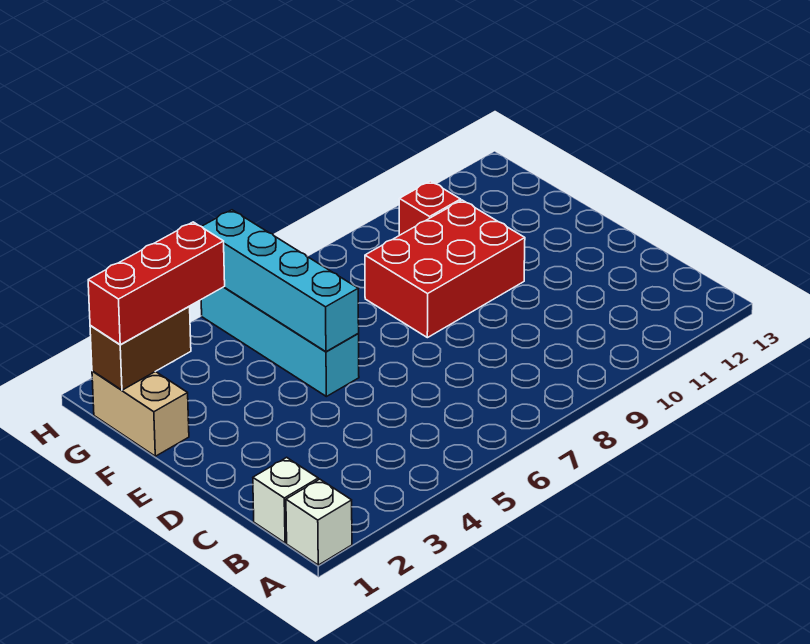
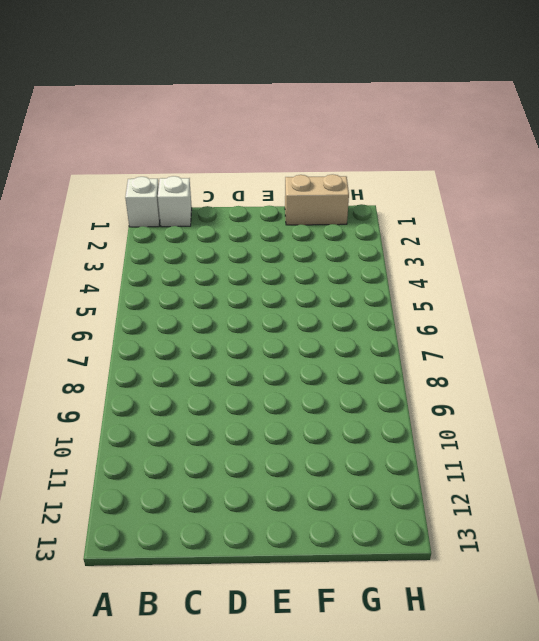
none -> cyan brick E5:H5 level 1
none -> red brick E8:F10 level 1

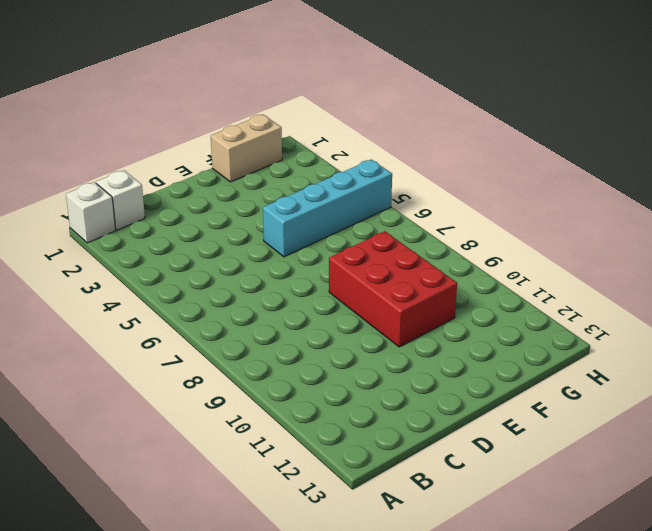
none -> red brick G10 level 1
none -> cyan brick E5:H5 level 2

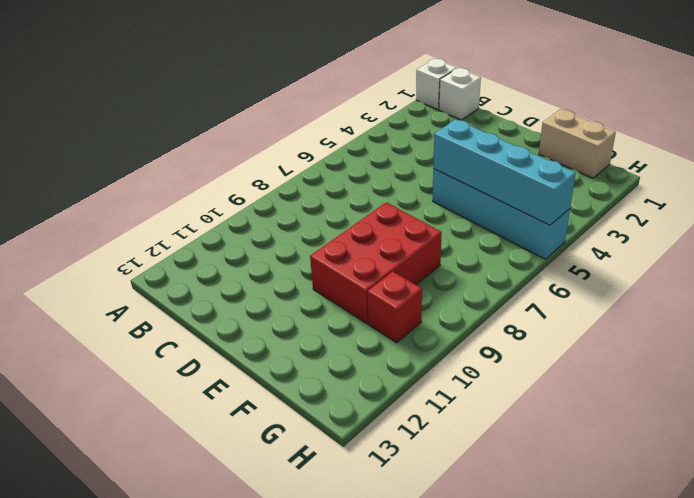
none -> brown brick G1:G2 level 2
none -> red brick G1:G3 level 3

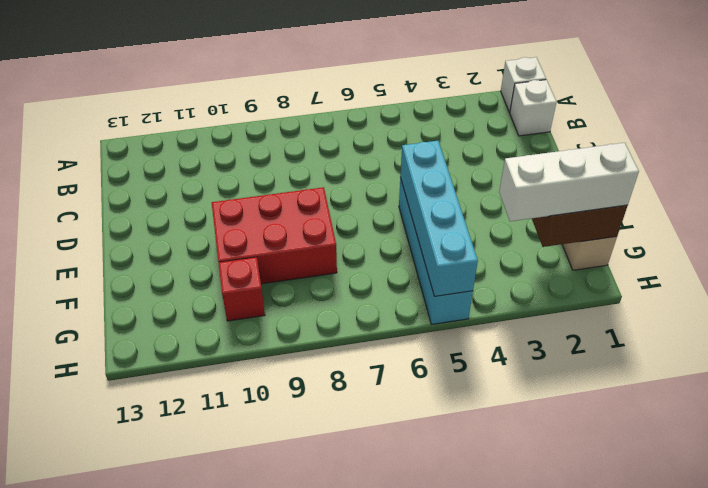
white brick G1:G3 level 3 -> red brick G1:G3 level 3

